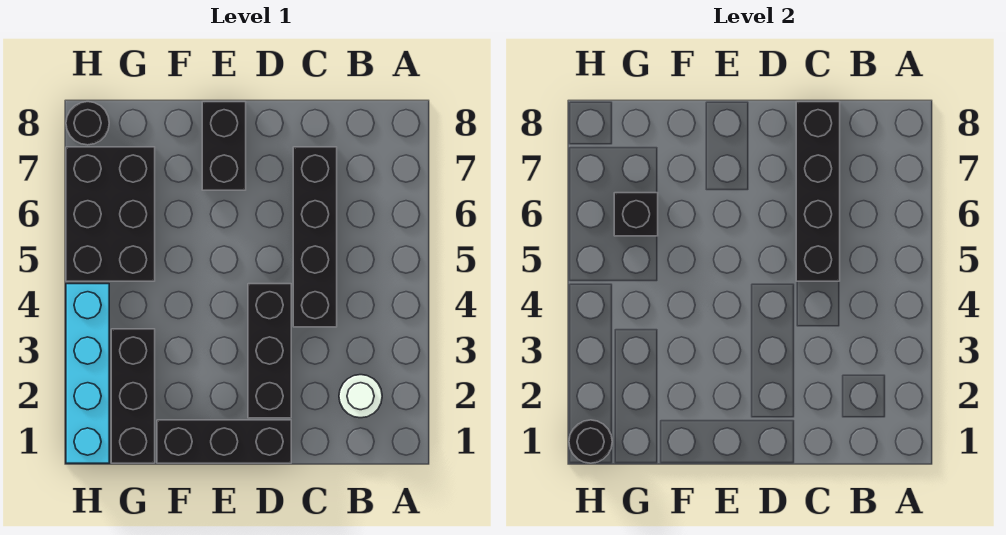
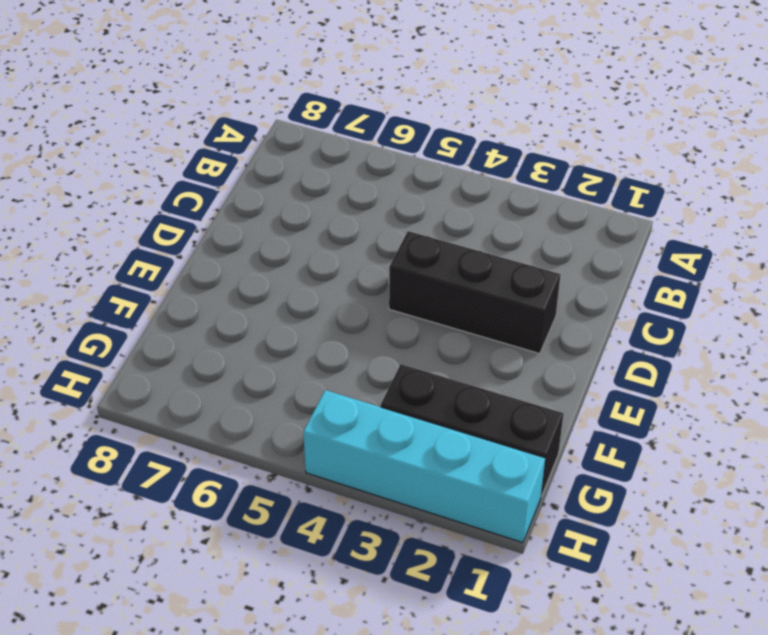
none -> white round brick B2 level 1
none -> black brick C4:C7 level 1
none -> black brick D1:F1 level 1

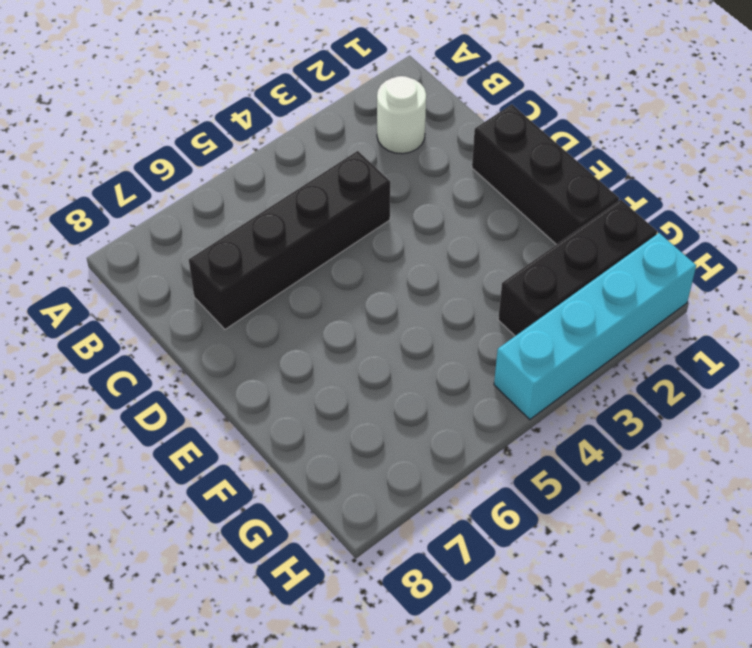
none -> black brick D2:D4 level 1
none -> black brick E7:E8 level 1
none -> black brick G5:H7 level 1

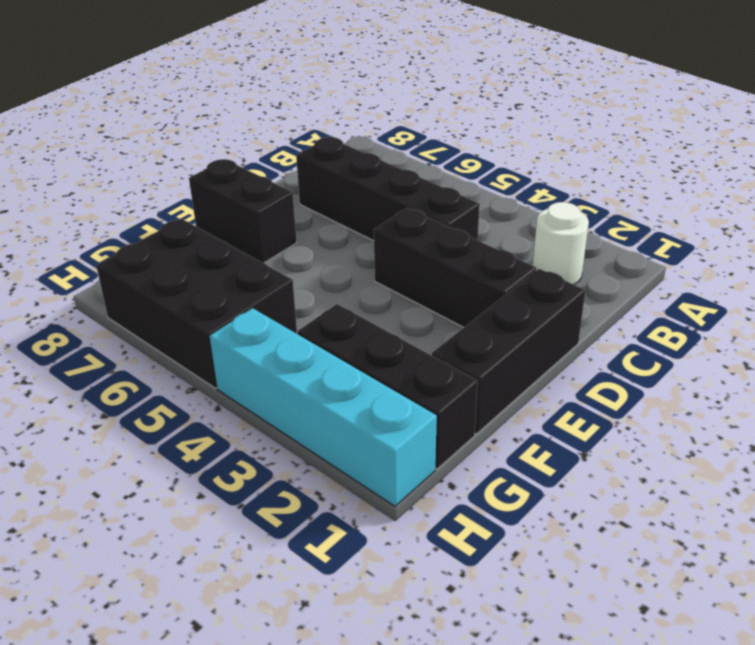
none -> black round brick H8 level 1
none -> black brick C5:C8 level 2
none -> black brick G6 level 2

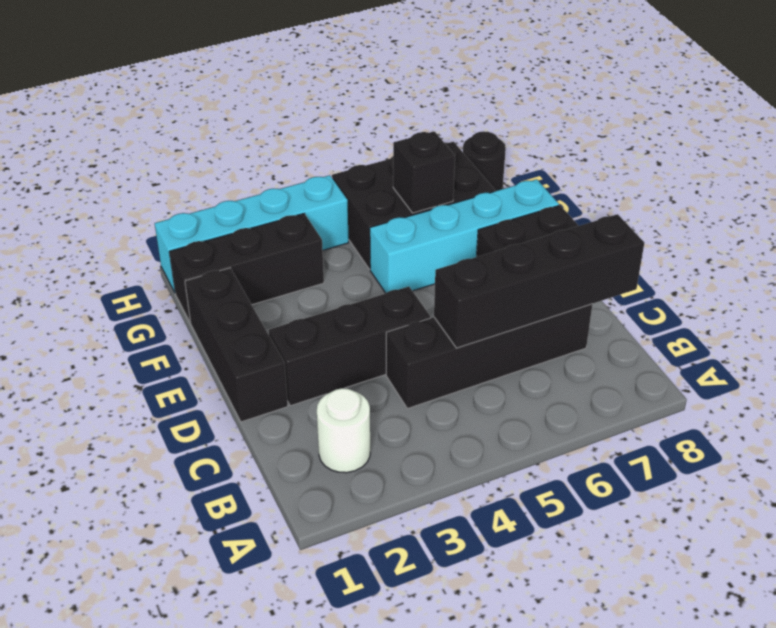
cyan brick F5:F8 level 1 -> none
none -> black round brick H1 level 2

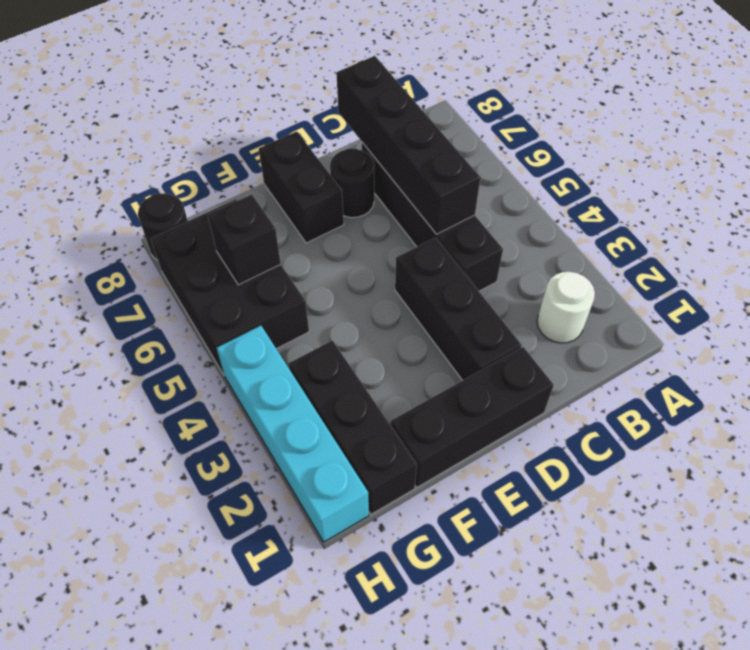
black round brick D7 level 1 -> black round brick H1 level 2

